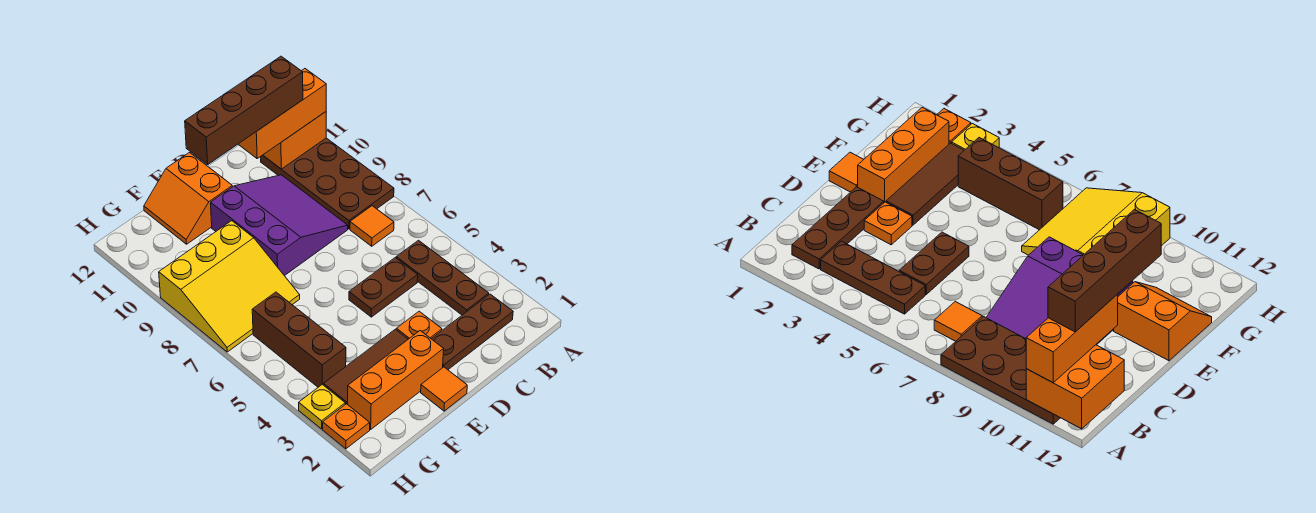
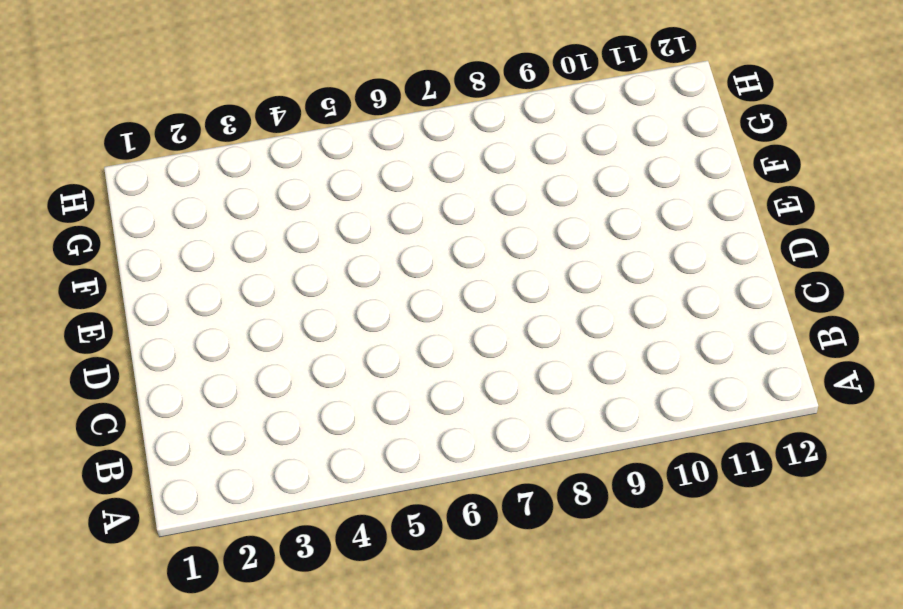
none -> brown plate A8:B11 level 1
none -> brown plate B2:D2 level 1
none -> brown plate B3:B5 level 1

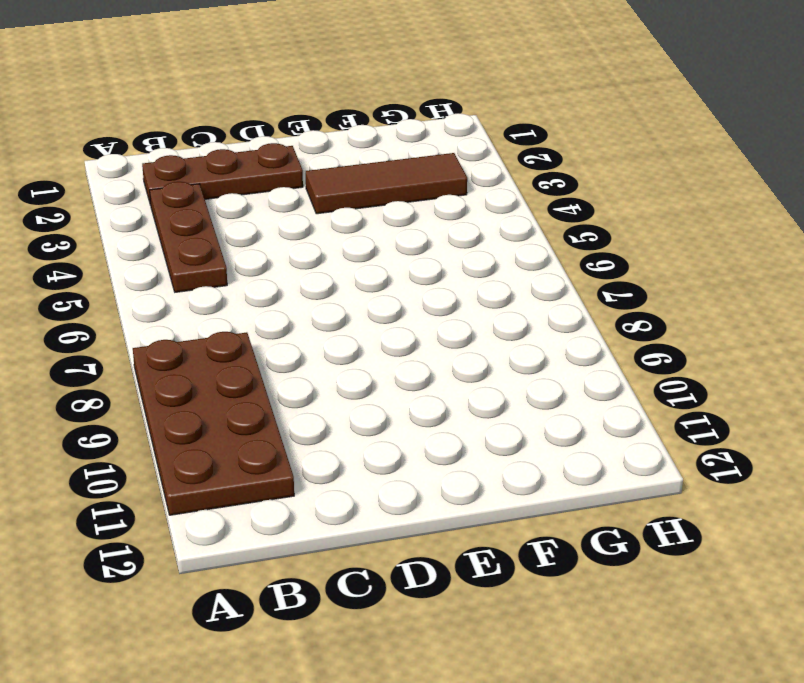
none -> orange tile B7 level 1
none -> brown plate C5:D5 level 1
none -> purple slope C8:E10 level 1 top E

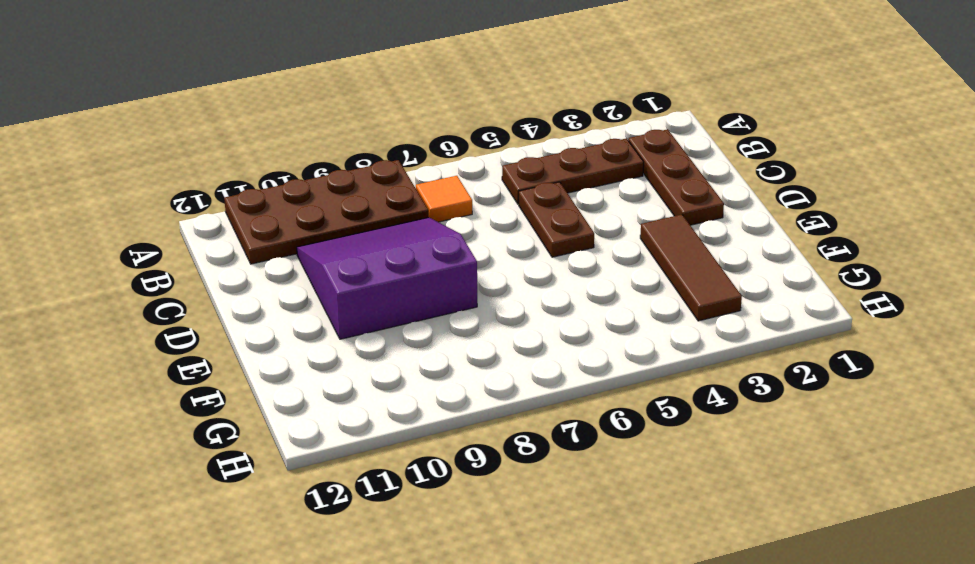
none -> orange plate D3 level 1
none -> orange tile E1 level 1
none -> orange brick E2:G2 level 1

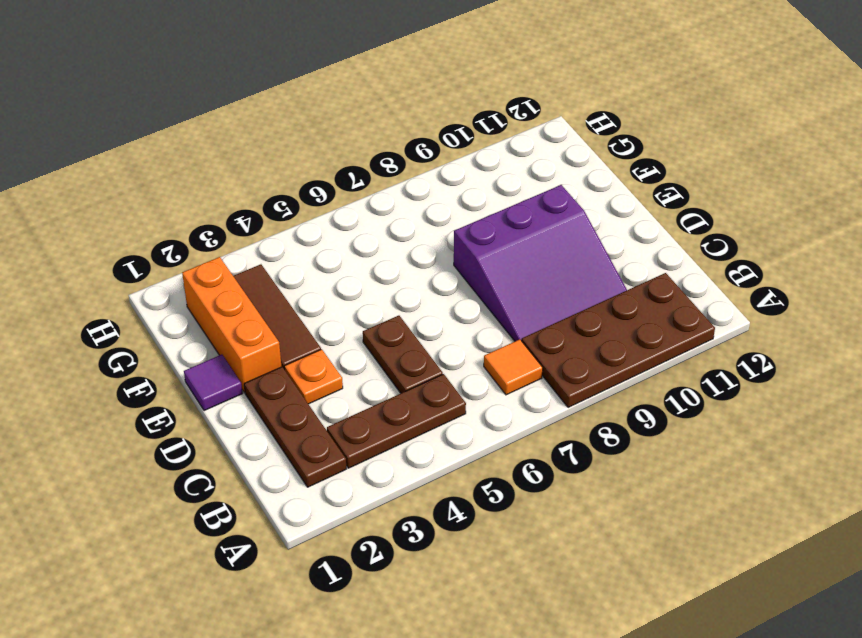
purple tile E1 level 1 -> orange tile E1 level 1
none -> orange slope E11:F12 level 1 top E
none -> yellow slope F7:H9 level 1 top 9
none -> brown brick G4:G6 level 1

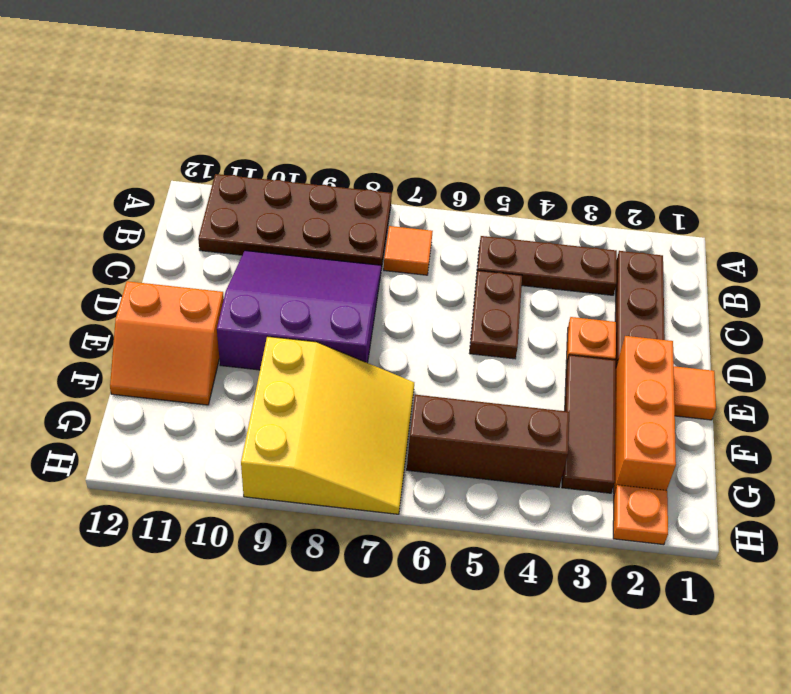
none -> yellow plate H3 level 1
none -> orange brick A11:B12 level 2
none -> orange brick A11:C11 level 3

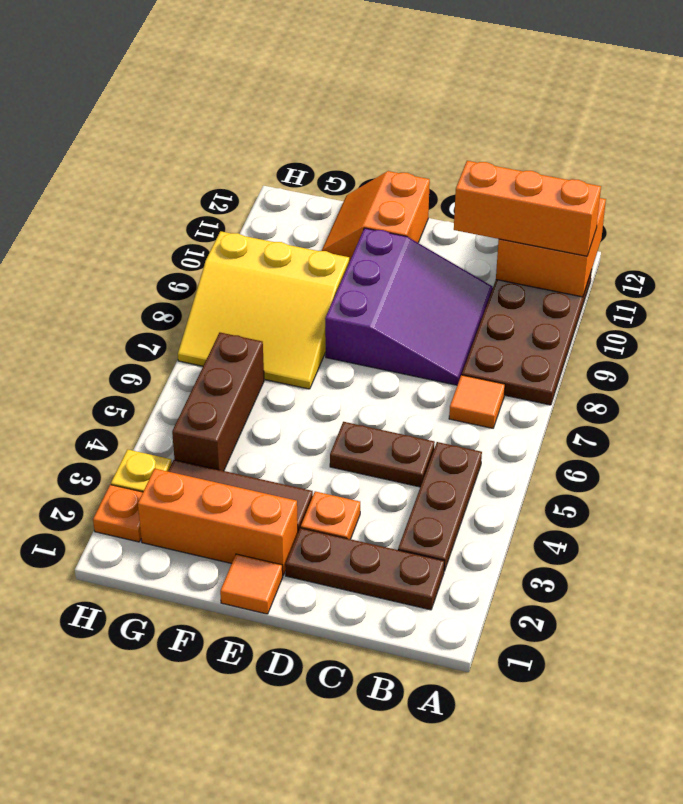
none -> brown brick B11:E11 level 4

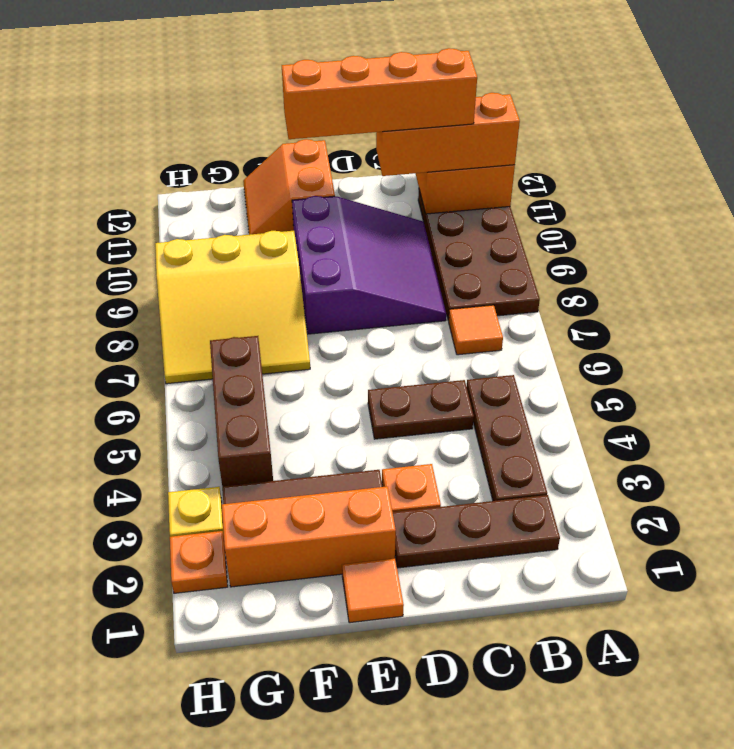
orange brick B11:E11 level 4 -> brown brick B11:E11 level 4

